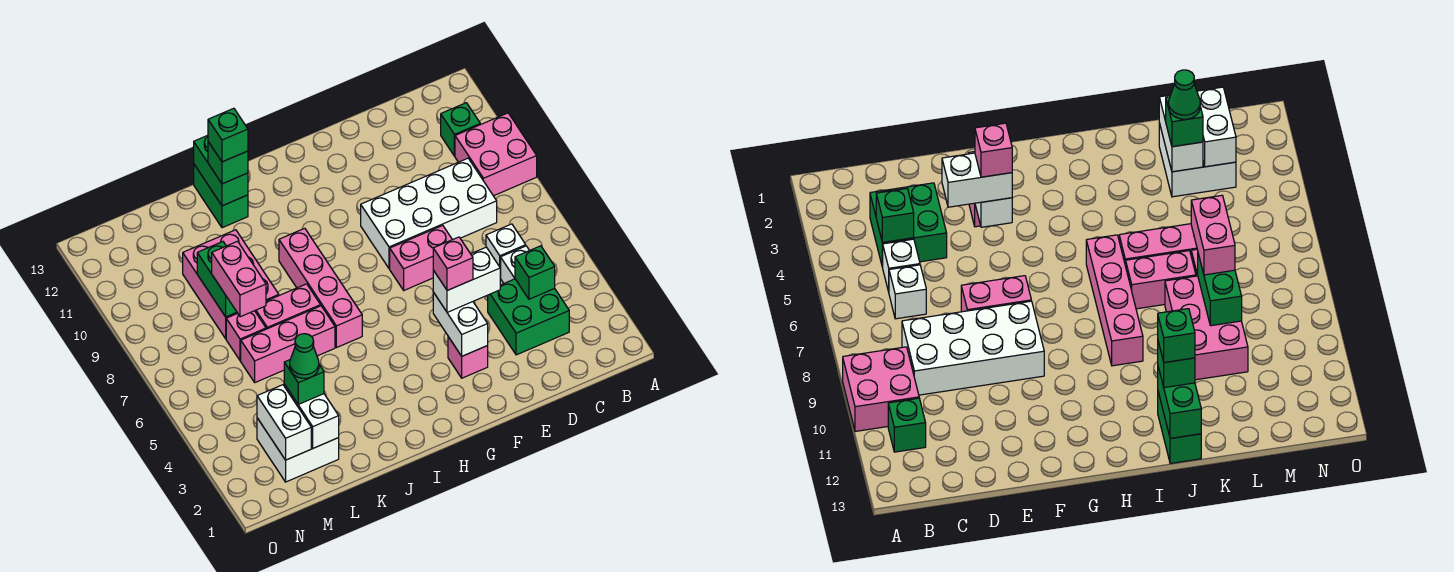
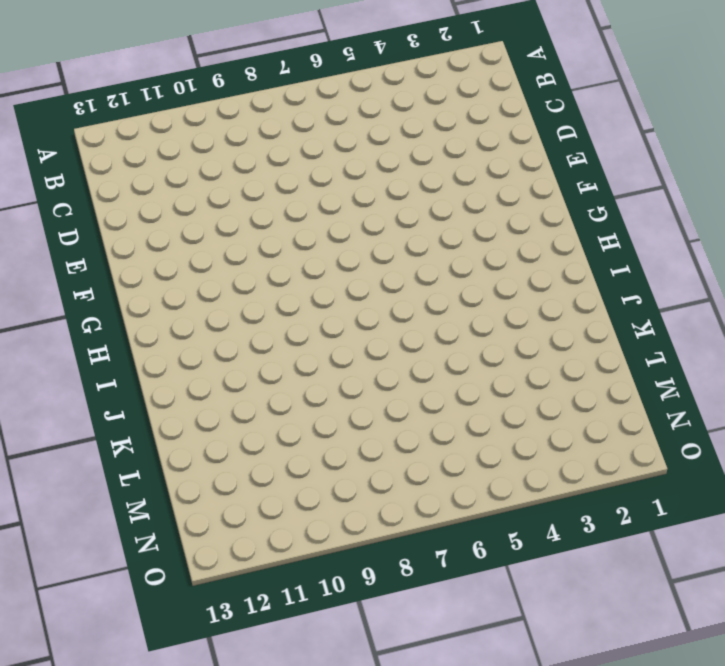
none -> pink brick A9:B10 level 1
none -> green brick B11 level 1
none -> green brick C3:D4 level 1

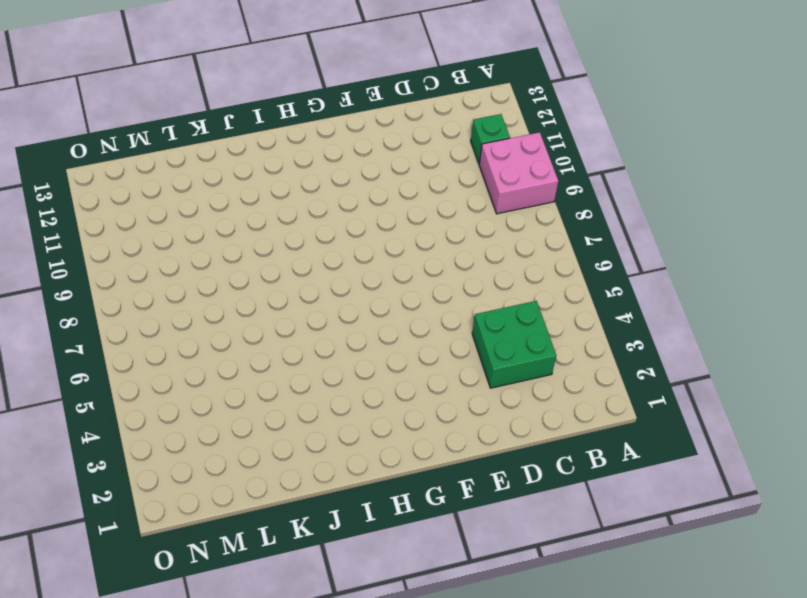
none -> white brick C5 level 1
none -> white brick C6 level 1
none -> white brick C8:F9 level 1

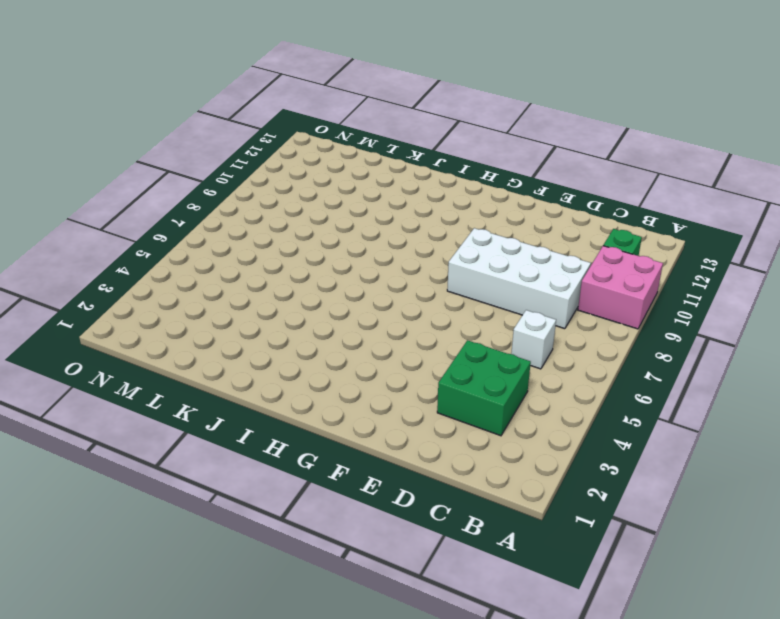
none -> white brick C5 level 1
none -> pink brick E7:F7 level 1
none -> pink brick F3 level 1

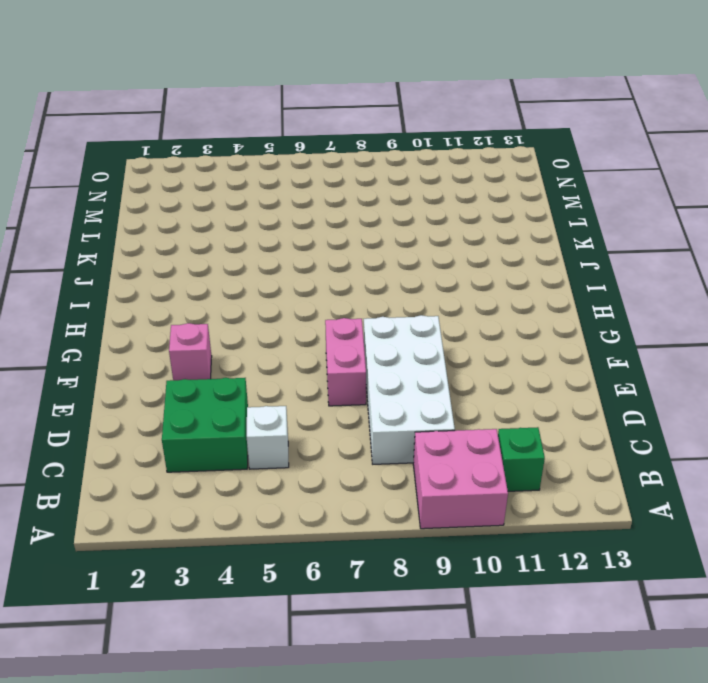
none -> white brick C6 level 1
none -> pink brick I6:I9 level 1
none -> pink brick J6:L6 level 1

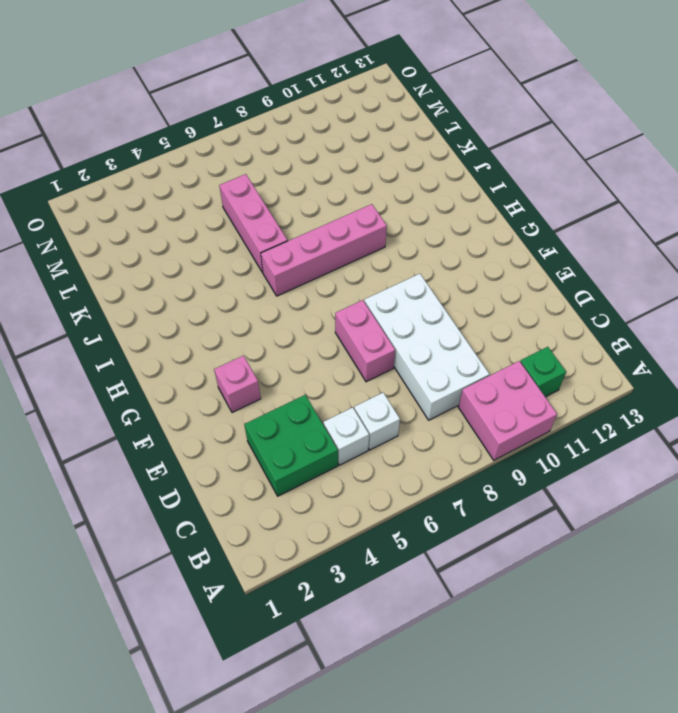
none -> pink brick J7:K7 level 1
none -> green brick J12:J13 level 1
none -> pink brick K8:L10 level 1

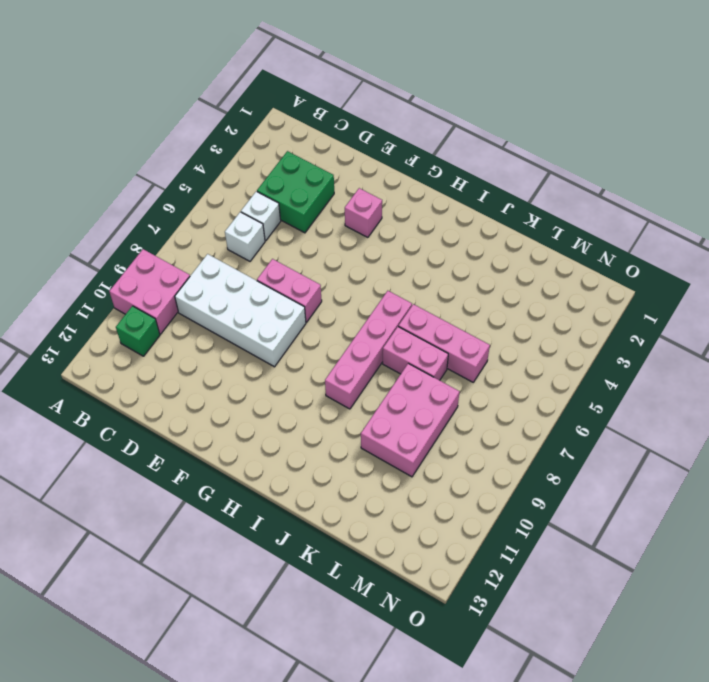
none -> green brick J12:J13 level 1
none -> white brick L2:M3 level 1
none -> pink brick L7 level 1

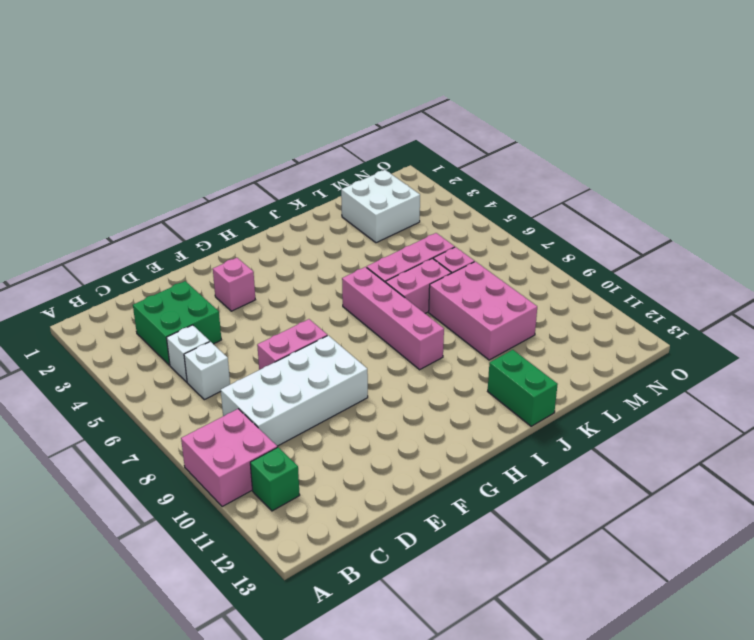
none -> green brick C4 level 2
none -> white brick F3:F4 level 2
none -> green brick J12:J13 level 2

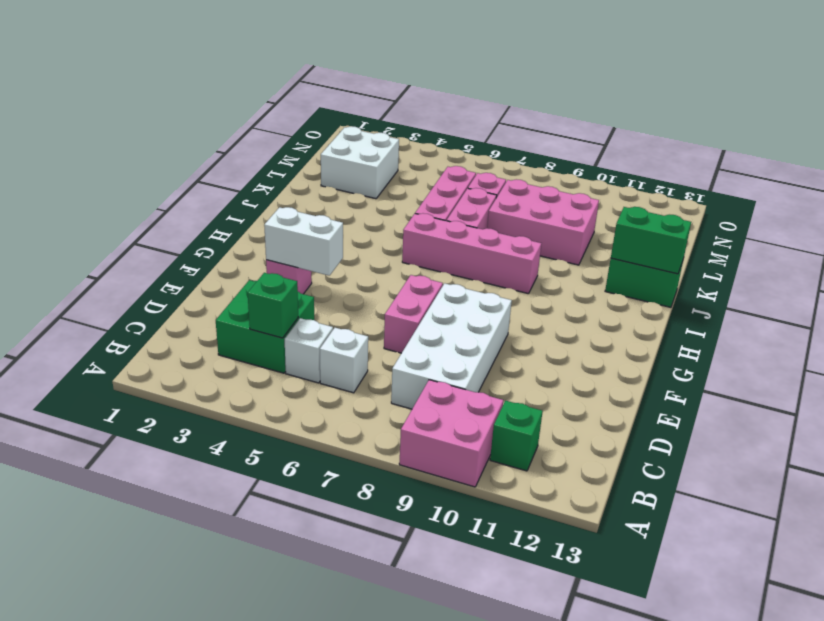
none -> white brick L2:L3 level 2
none -> green brick L8:L9 level 2
none -> white brick M2:M3 level 2

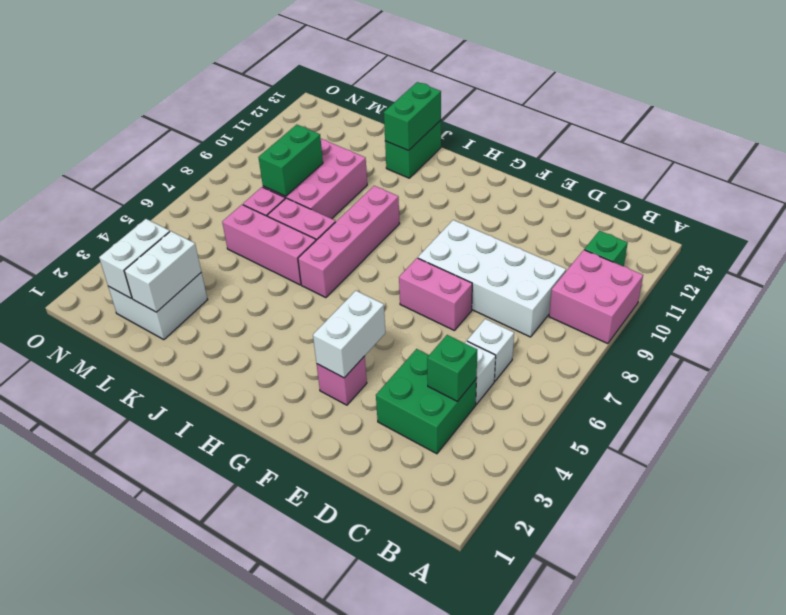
none -> white brick E4:F4 level 3
none -> green brick J12 level 3
none -> green brick L3 level 3

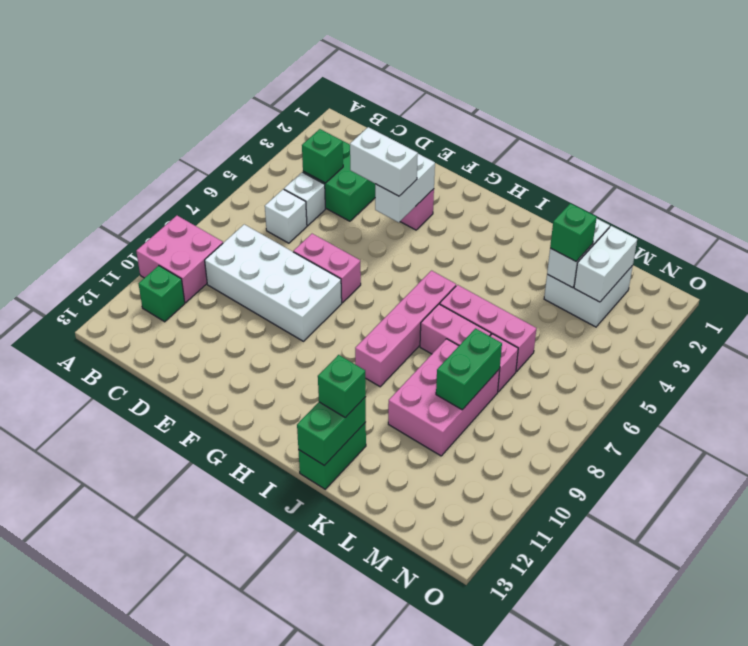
none -> pink brick L7:L8 level 3
none -> pink brick F4 level 4
none -> green brick J12 level 4

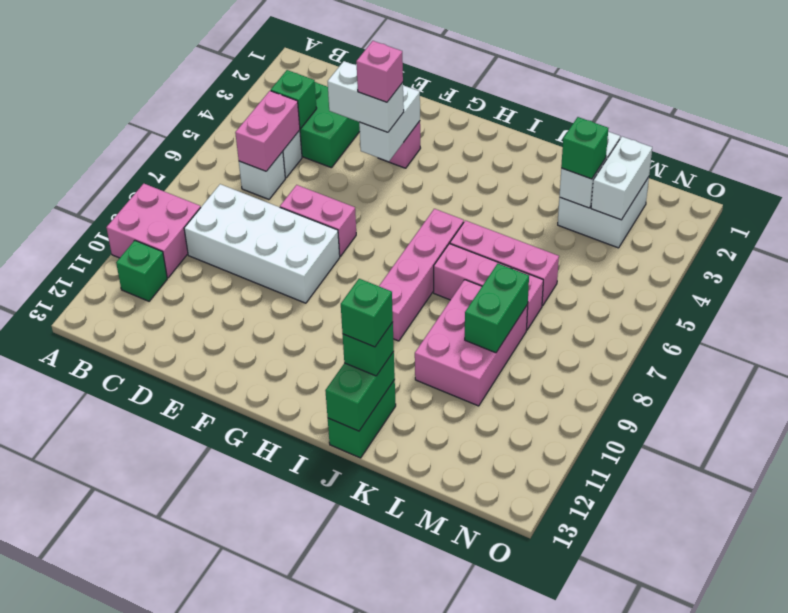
pink brick C5:C6 level 2 -> pink brick L7:L8 level 3
none -> green cone L3 level 4

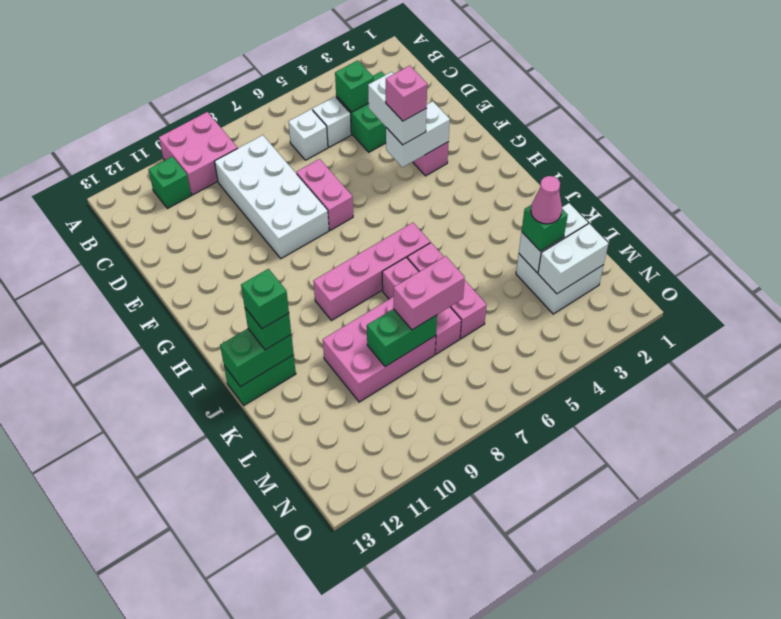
pink cone L3 level 4 -> green cone L3 level 4

